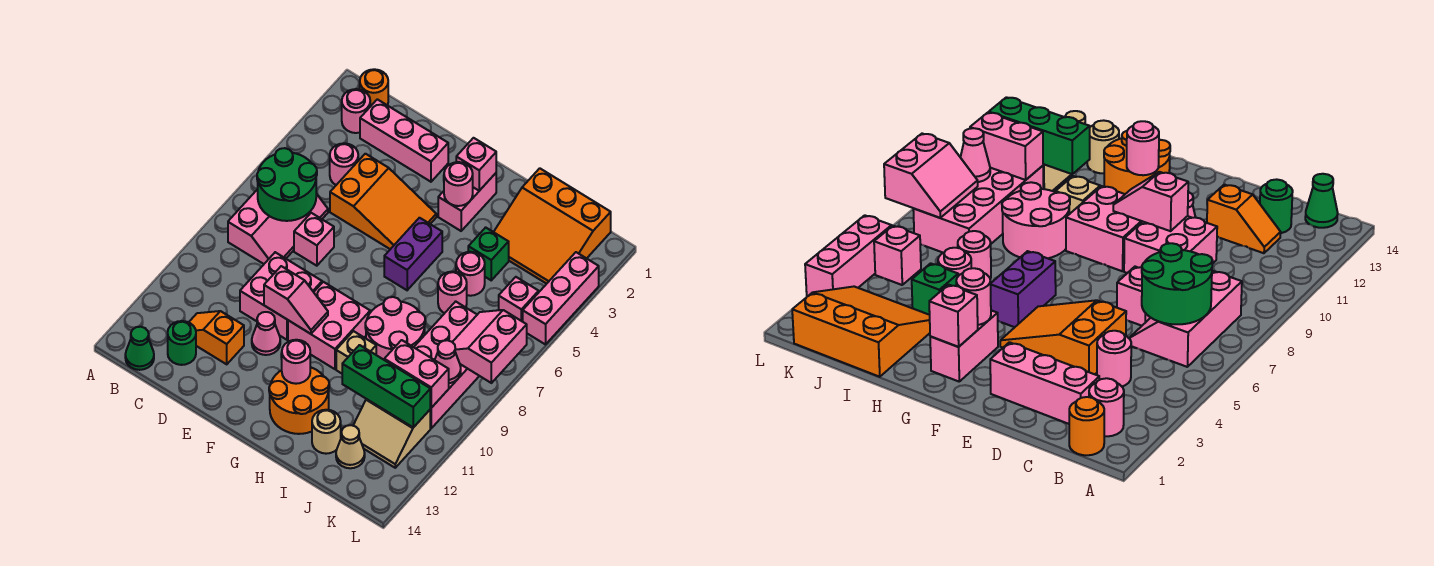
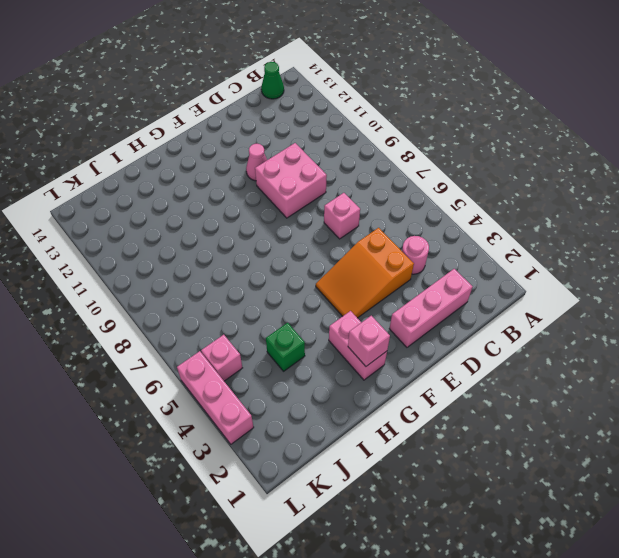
none -> orange round brick B1 level 1
none -> pink round brick B2 level 1
none -> pink slope B6:C8 level 1 top B
none -> orange slope C12:D12 level 1 top D

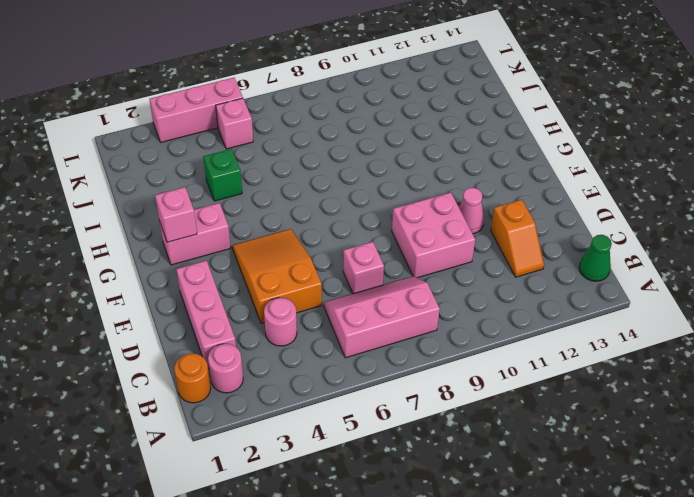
none -> green round brick C13 level 1
none -> pink brick F9:G10 level 1
none -> purple brick G5:G6 level 1
none -> orange round brick G12:H13 level 1

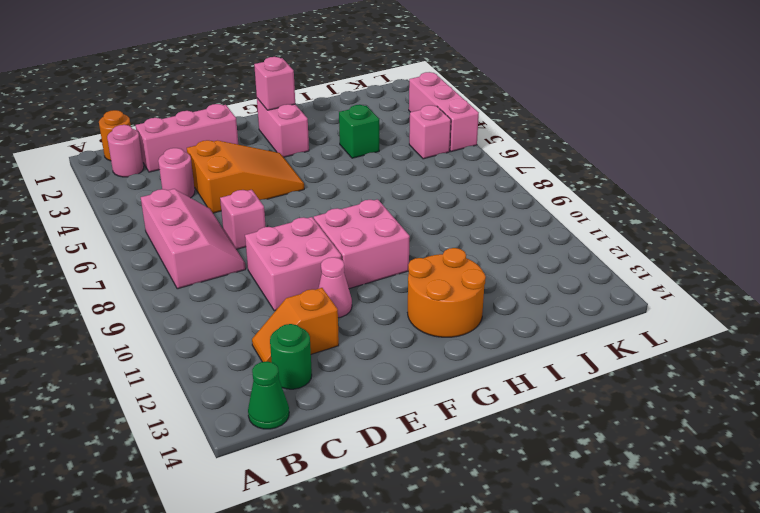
none -> purple brick G5:G6 level 1
none -> pink round brick H8:I9 level 1
none -> tan brick H10 level 1
none -> orange slope I1:K3 level 1 top 1

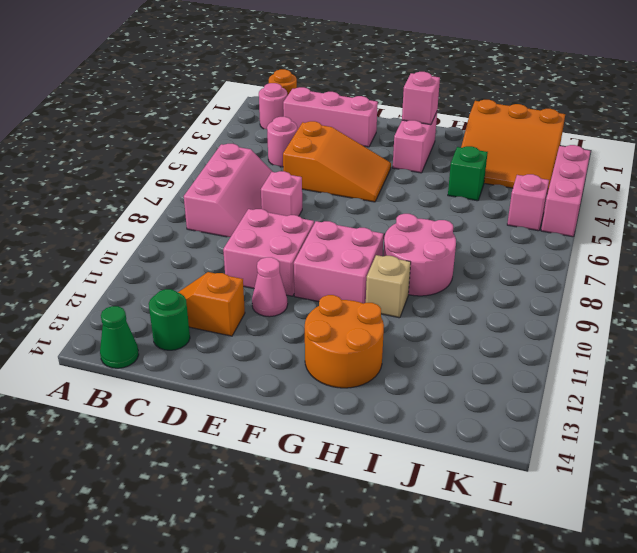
none -> purple brick G5:G6 level 1
none -> pink round brick I5 level 1
none -> pink round brick I6 level 1
none -> tan round brick I13 level 1

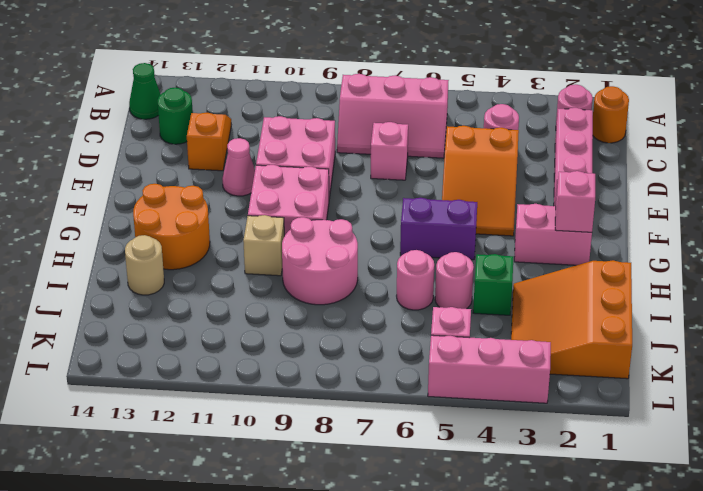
none -> pink brick J7:K10 level 1
none -> tan slope J11:K12 level 1 top 11
none -> tan cone J13 level 1
none -> green round brick B6:C7 level 2

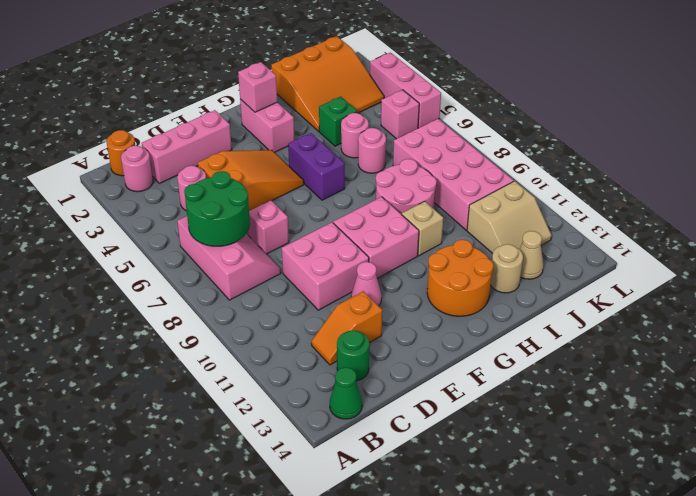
none -> pink slope E10:F10 level 2 top E
none -> pink round brick G3 level 2
none -> pink round brick G12 level 2
none -> green brick I11:K11 level 2

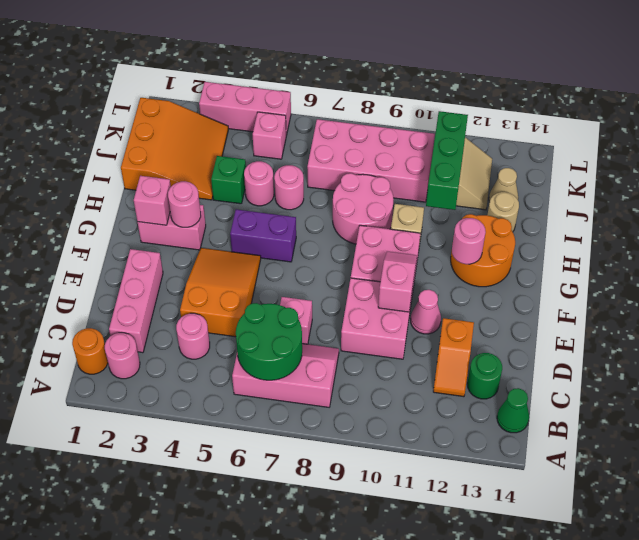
none -> pink brick J10:K10 level 2
none -> pink slope K7:L8 level 2 top L
none -> pink cone K9 level 2

